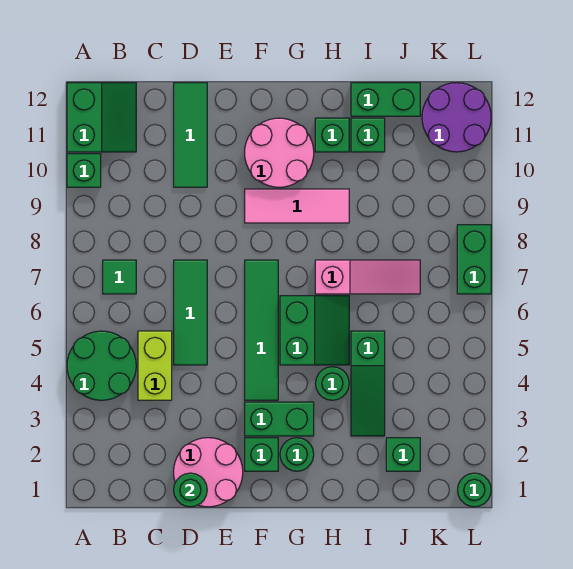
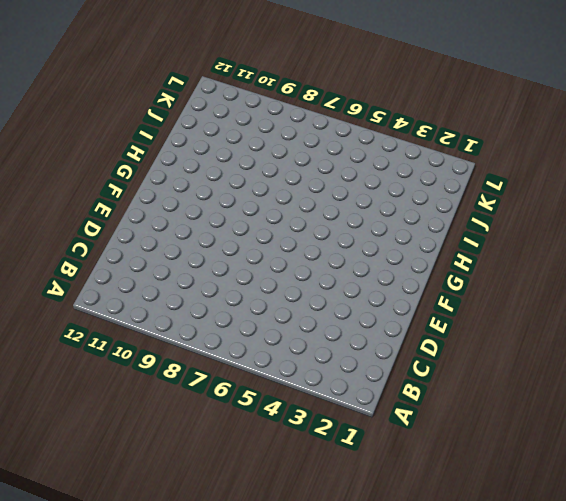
none -> green round brick A4:B5 level 1
none -> green brick A10 level 1
none -> green slope A11:B12 level 1 top A

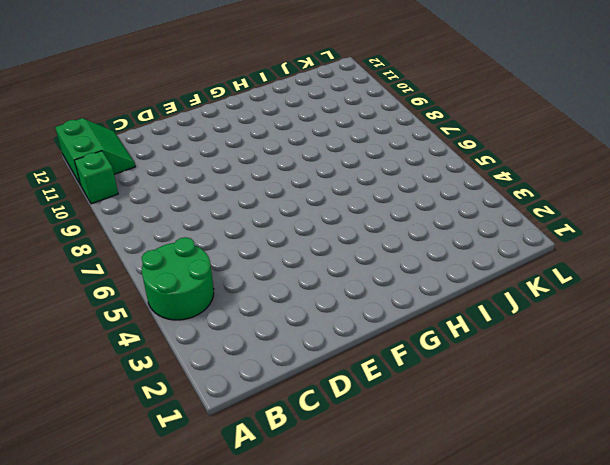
none -> green tile B7 level 1
none -> lime brick C4:C5 level 1
none -> pink round brick D1:E2 level 1

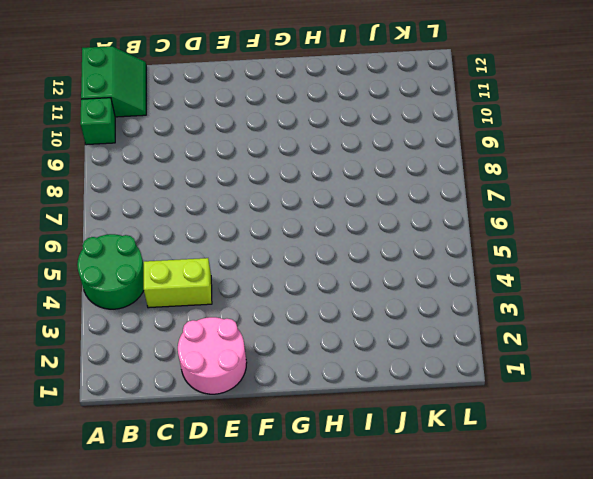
lime brick C4:D4 level 1 -> lime brick C4:C5 level 1
none -> green tile B7 level 1
none -> green tile D5:D7 level 1
none -> green tile D10:D12 level 1

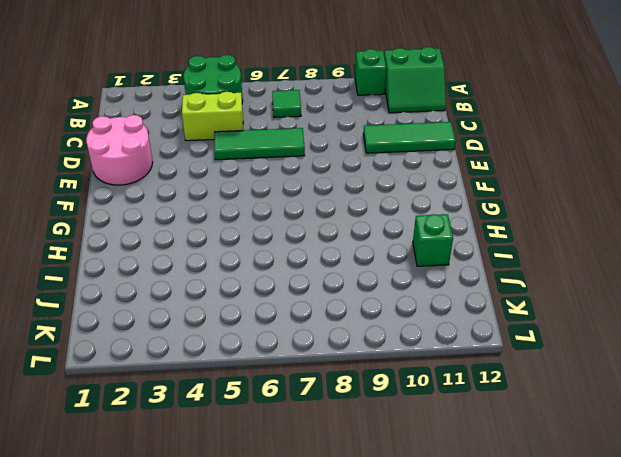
none -> green brick F2 level 1
none -> green brick F3:G3 level 1
none -> green tile F4:F7 level 1

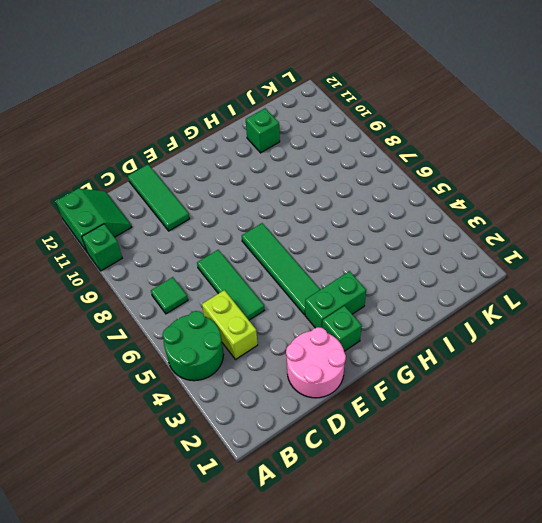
none -> pink tile F9:H9 level 1
none -> pink round brick F10:G11 level 1
none -> green round brick G2 level 1

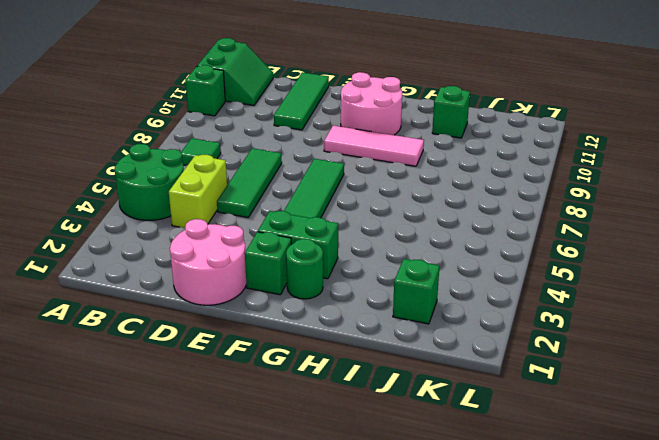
none -> green slope G5:H6 level 1 top G
none -> green round brick H4 level 1
none -> pink slope H7:J7 level 1 top H

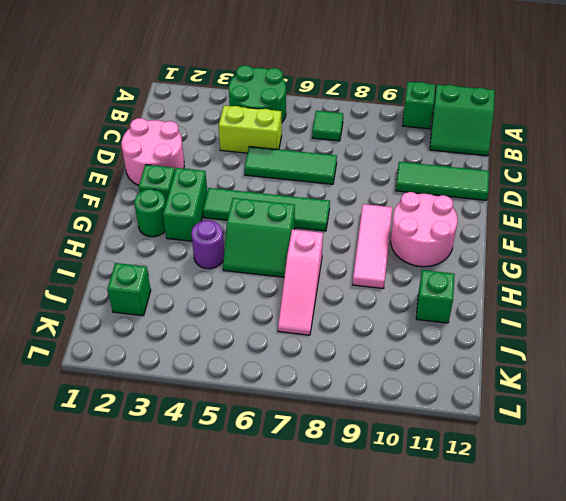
purple round brick H4 level 1 -> green round brick H4 level 1
none -> green brick H11 level 1
none -> green slope I3:I5 level 1 top 5
none -> green brick I12:J12 level 1

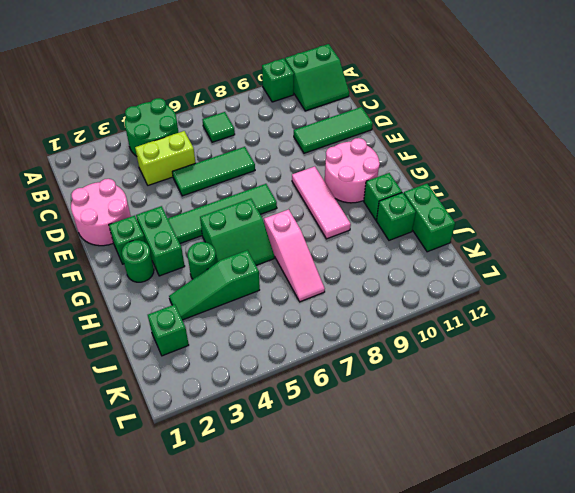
none -> purple round brick K11:L12 level 1
none -> green round brick L1 level 1
none -> green brick L7:L8 level 1

